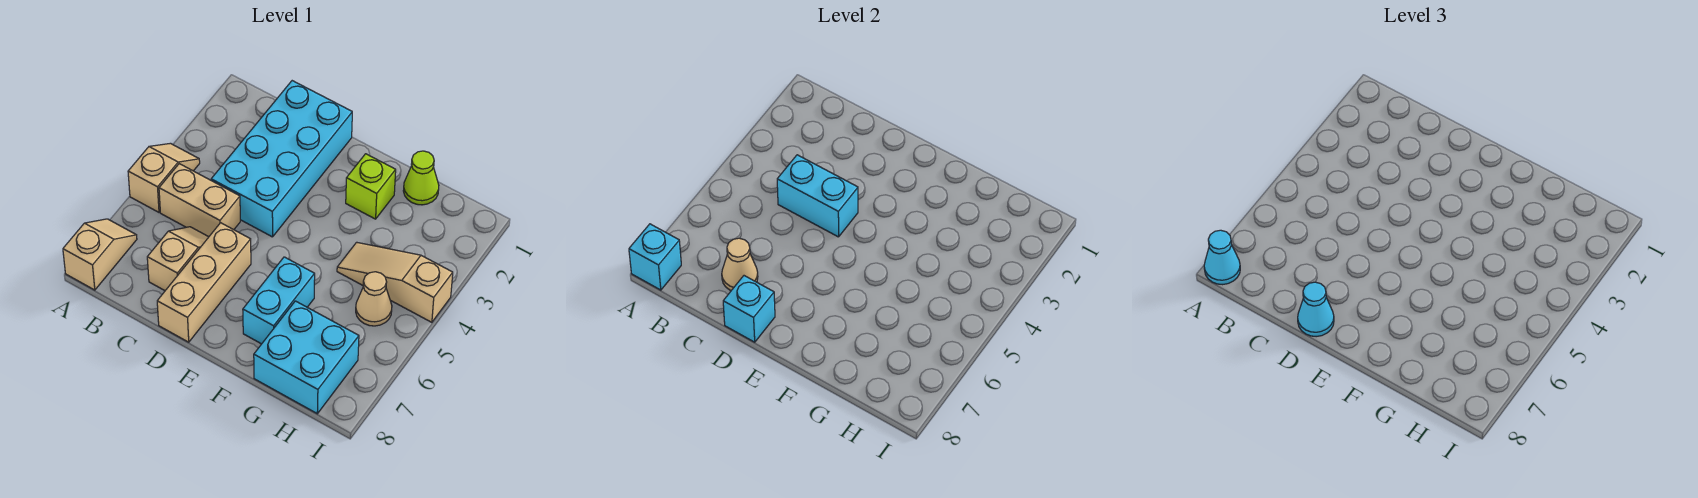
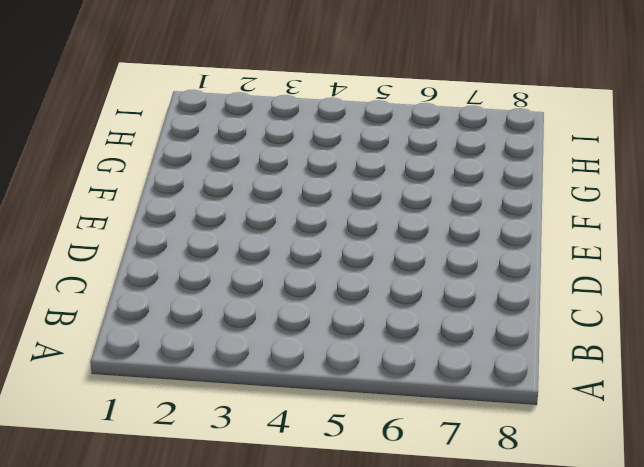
none -> tan slope A4:A5 level 1 top 5
none -> tan slope A7:A8 level 1 top 8
none -> tan brick B5:C5 level 1

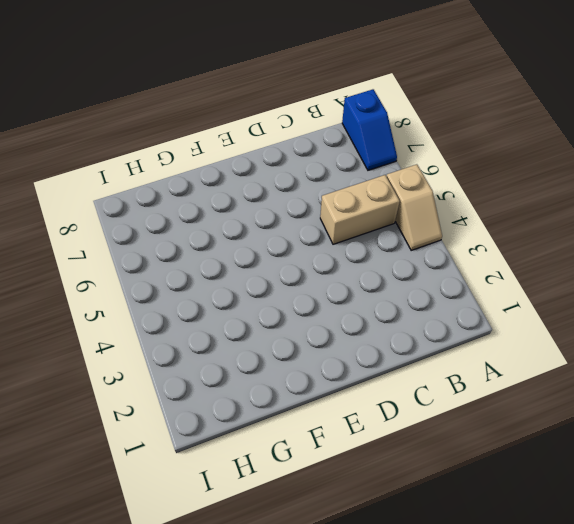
blue slope A7:A8 level 1 top 8 -> tan slope A7:A8 level 1 top 8
none -> cyan brick C1:D4 level 1
none -> tan slope C6:C7 level 1 top 7
none -> tan brick D6:D8 level 1

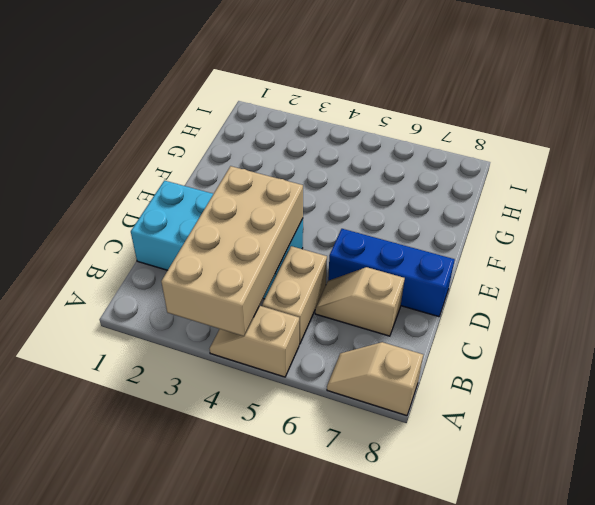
tan brick A3:D4 level 2 -> cyan brick C4:D4 level 2
blue brick D6:D8 level 1 -> tan brick D6:D8 level 1
none -> lime brick F2 level 1
none -> cyan brick F6:F7 level 1
none -> lime cone G1 level 1

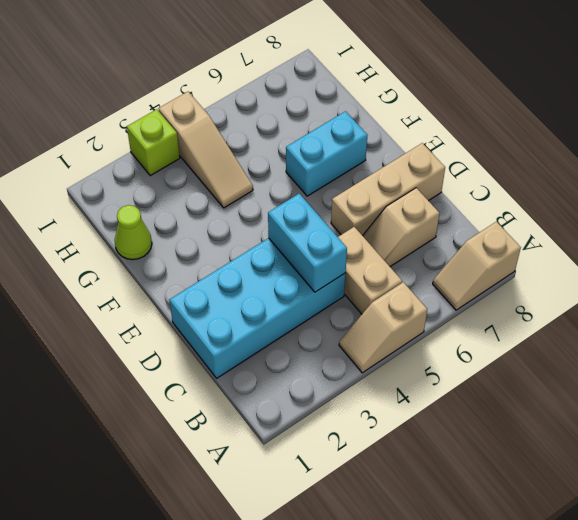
lime brick I3 level 1 -> lime brick F2 level 1
none -> cyan brick G7:H8 level 1
none -> tan cone H5 level 1
none -> cyan brick A8 level 2

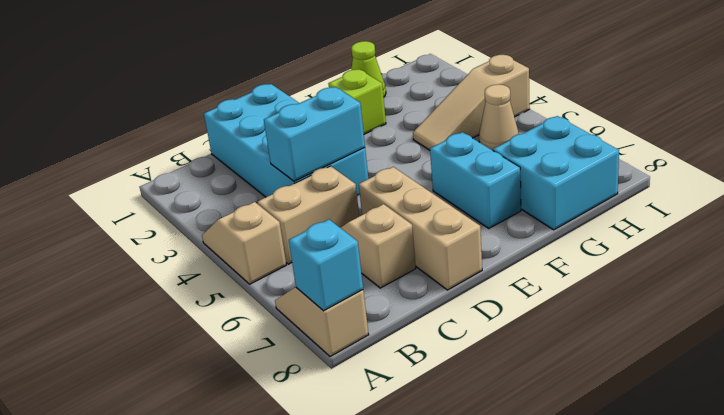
none -> tan cone C7 level 2
none -> cyan brick D8 level 2
none -> cyan cone A8 level 3

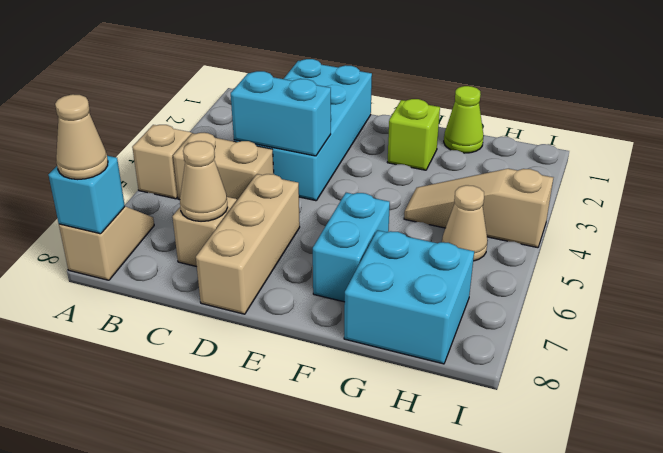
tan cone A8 level 3 -> cyan cone A8 level 3
none -> cyan brick D8 level 2
none -> cyan cone D8 level 3

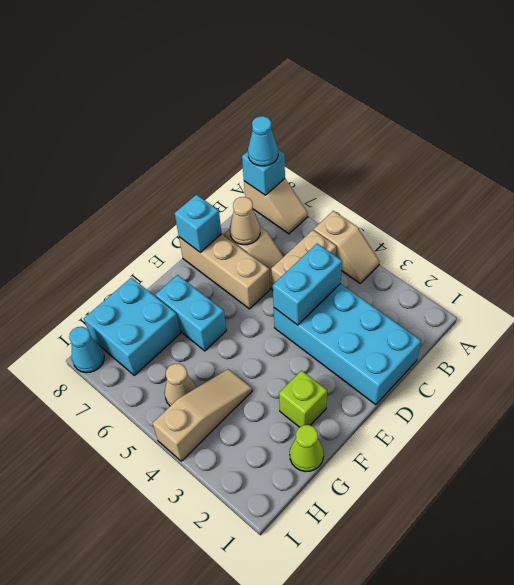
cyan cone I8 level 1 -> cyan cone D8 level 3

